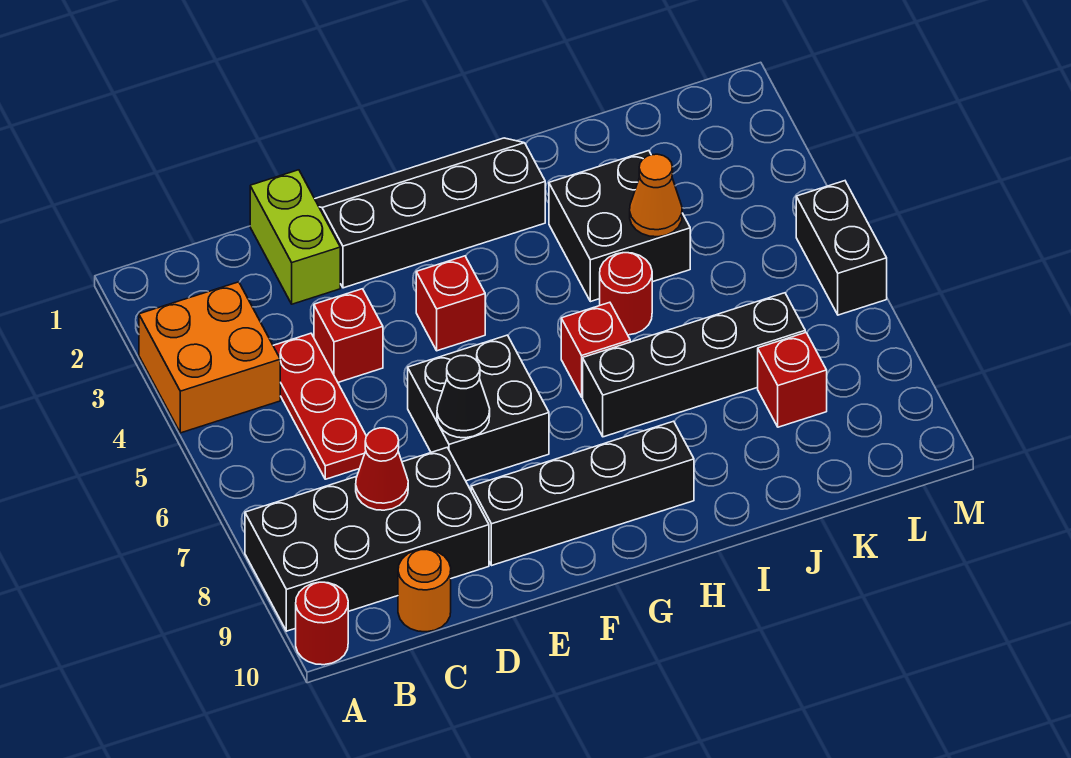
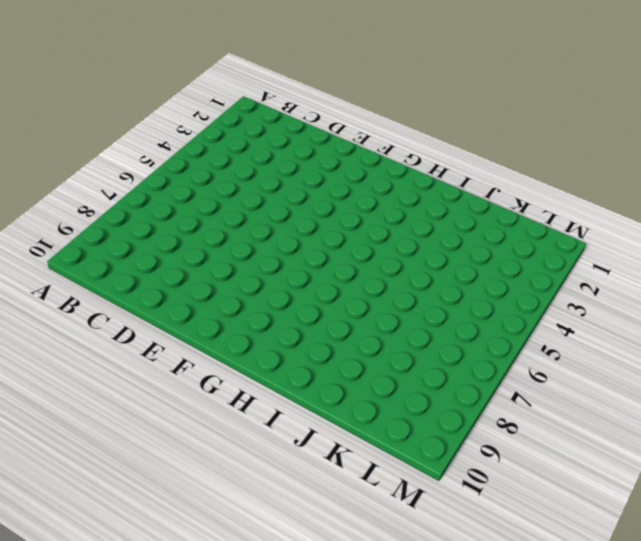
none -> orange brick A3:B4 level 1
none -> black brick A8:D9 level 1
none -> red round brick A10 level 1

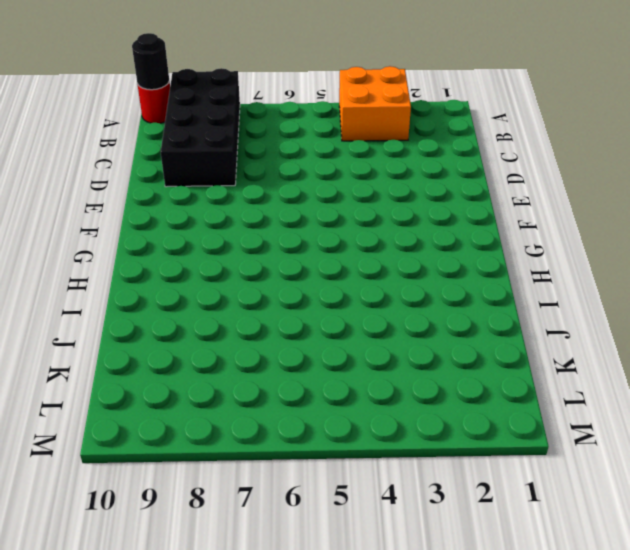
black round brick A10 level 2 -> none
none -> red plate C4:C6 level 1
none -> orange round brick C10 level 1
none -> lime brick D1:D2 level 1

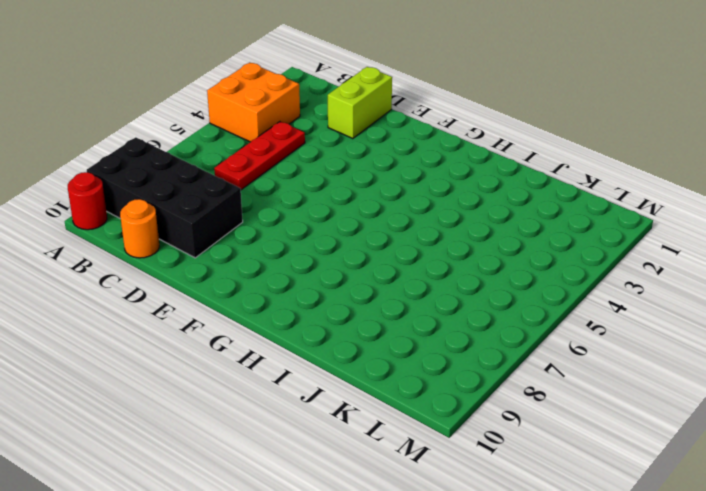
none -> red brick D4 level 1
none -> black slope E1:H2 level 1 top 2
none -> black brick E6:F7 level 1

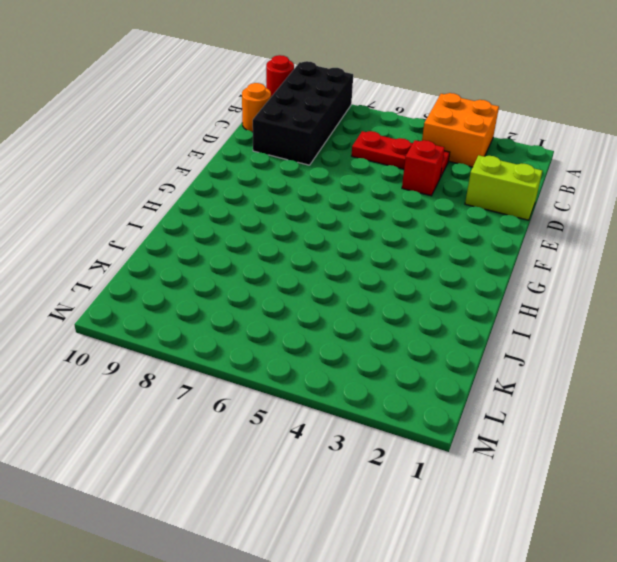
none -> black slope E1:H2 level 1 top 2
none -> black brick E6:F7 level 1
none -> black brick E9:H9 level 1

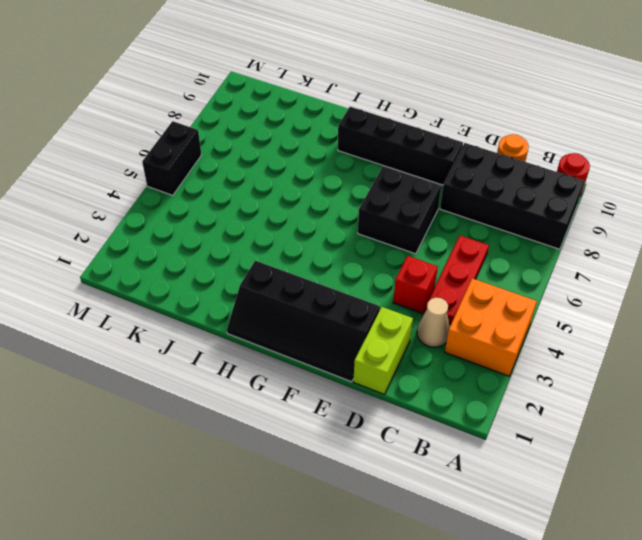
tan cone C3 level 1 -> none
none -> red brick F4 level 1
none -> red brick H6 level 1
none -> black brick H7:K7 level 1

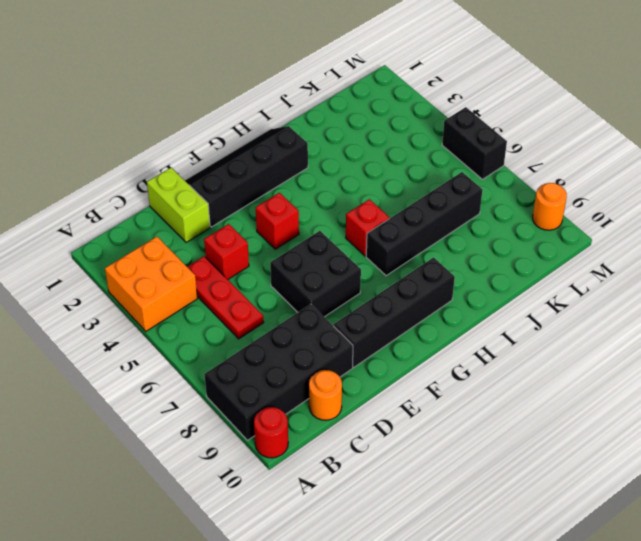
orange round brick M9 level 1 -> none
none -> black brick I3:J4 level 1
none -> red round brick I5 level 1
none -> red brick K8 level 1

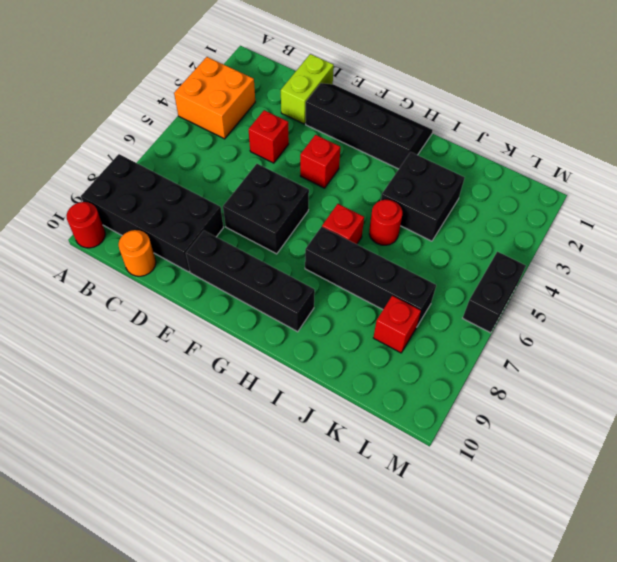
none -> red plate C4:C6 level 1
none -> red cone C8 level 2
none -> black cone E7 level 2

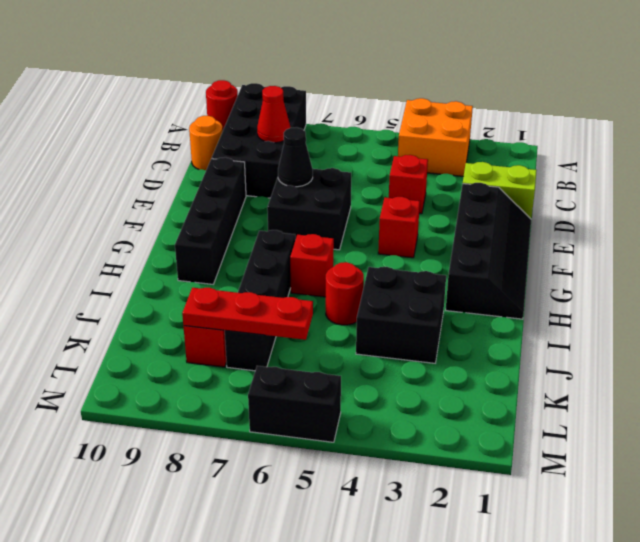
red plate K6:K8 level 2 -> red plate C4:C6 level 1
none -> orange cone J4 level 2

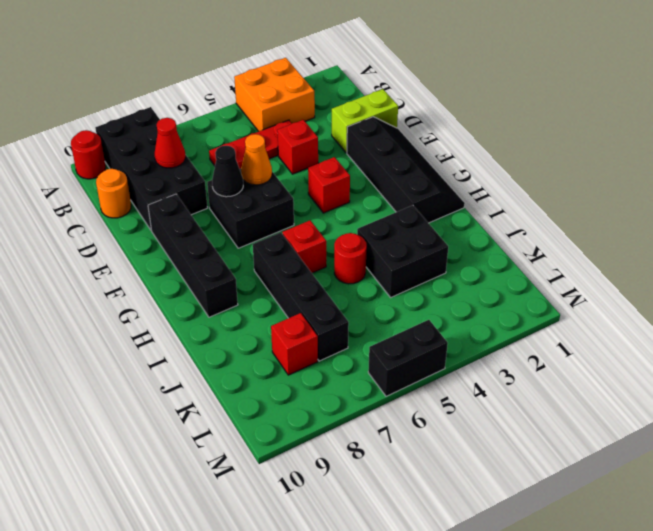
orange cone E6 level 2 -> orange cone J4 level 2

